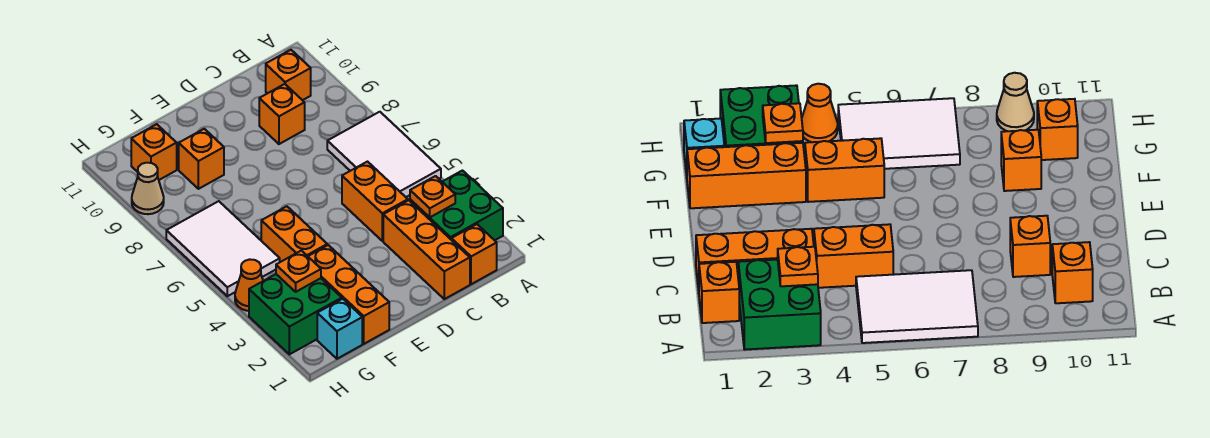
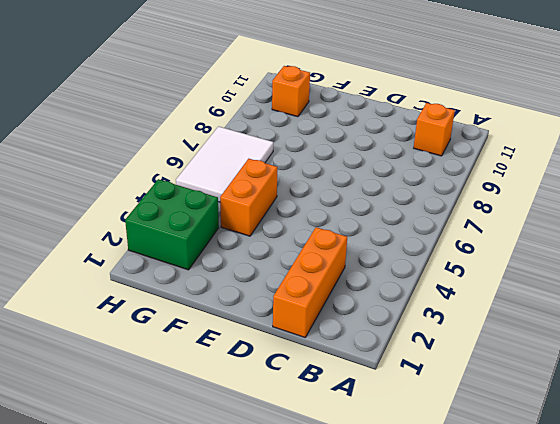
none -> green brick A2:B3 level 1
none -> white tile A5:B7 level 1
none -> orange brick B1 level 1

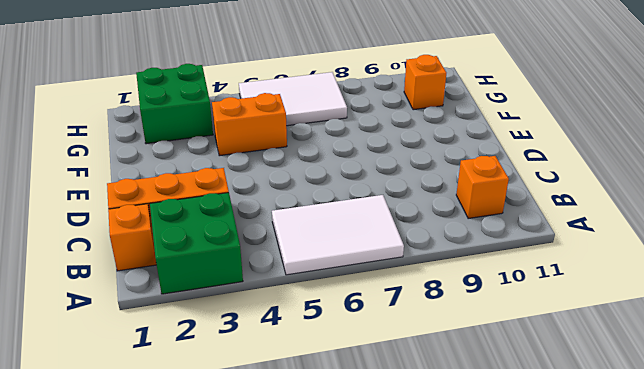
none -> orange brick C4:C5 level 1
none -> orange brick C9 level 1
none -> orange brick F1:F3 level 1

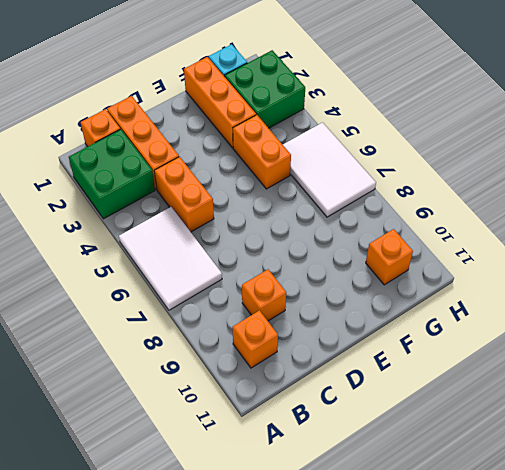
none -> orange brick F9 level 1
none -> orange cone H4 level 1
none -> tan cone H9 level 1

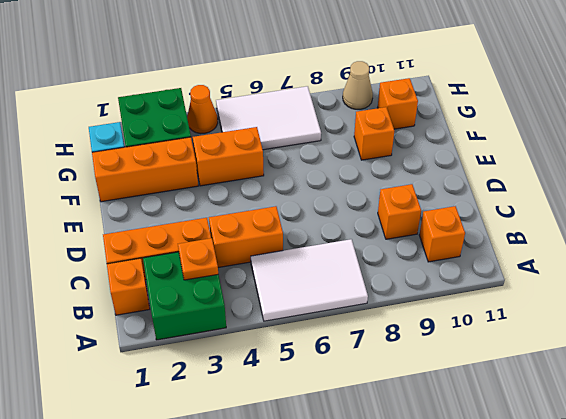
none -> orange plate G3 level 2

